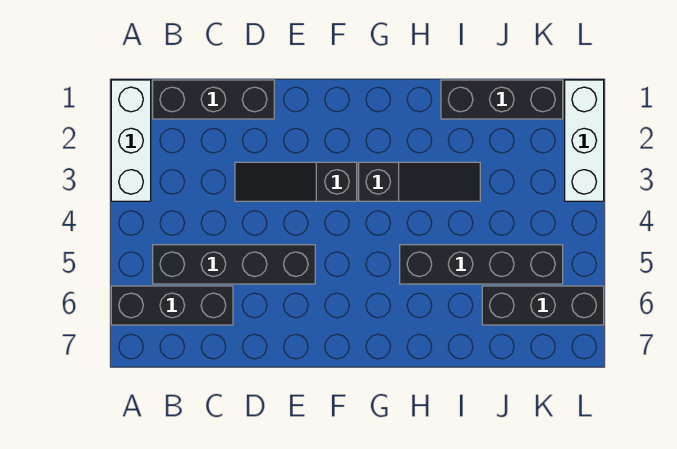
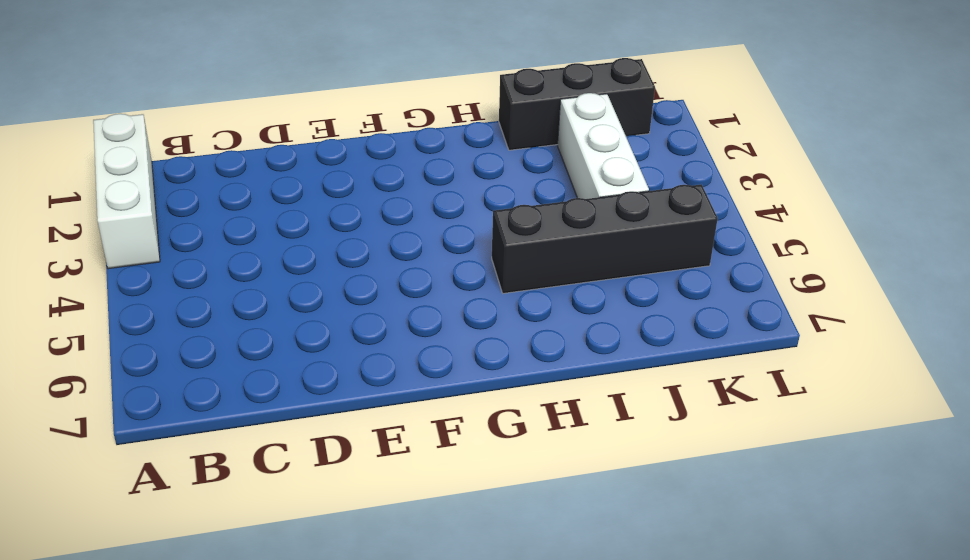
white brick J2:J4 level 1 -> white brick L1:L3 level 1
none -> black brick A6:C6 level 1
none -> black brick B1:D1 level 1

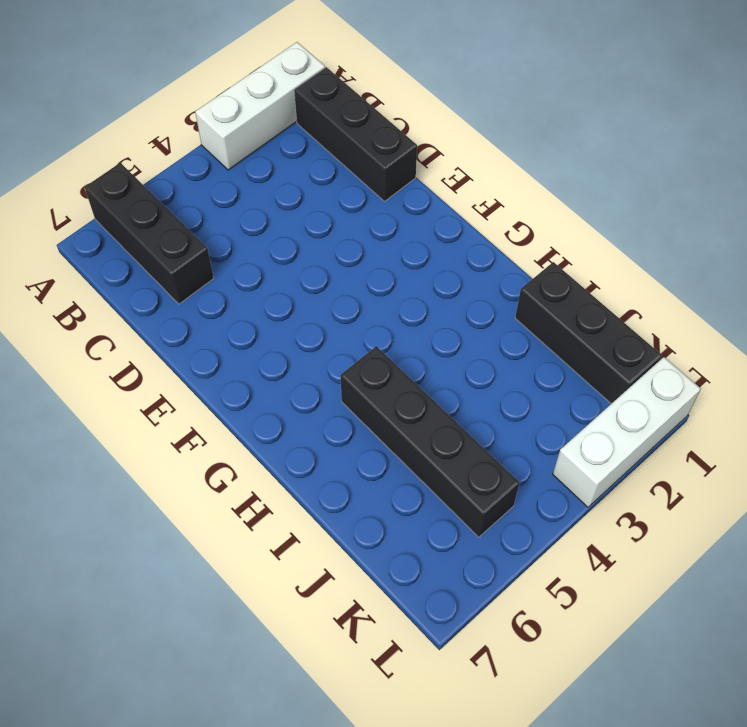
none -> black brick B5:E5 level 1
none -> black slope D3:F3 level 1 top F

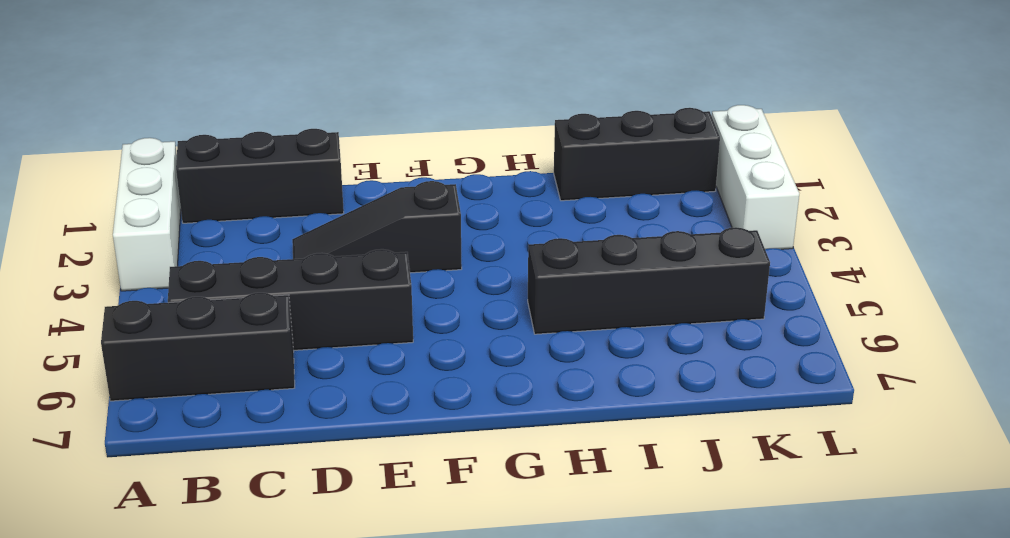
none -> black slope G3:I3 level 1 top G
none -> black brick J6:L6 level 1

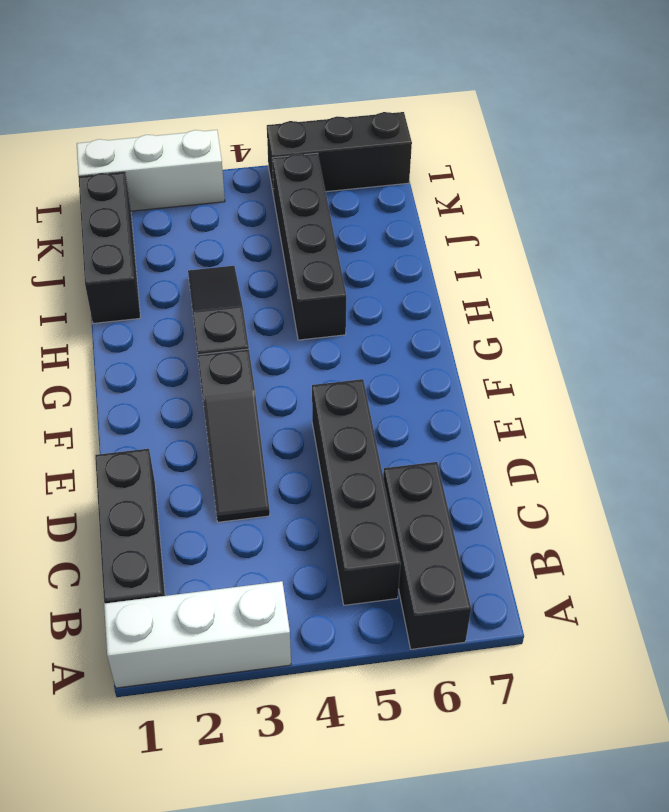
black brick L5:L7 level 1 -> black brick J6:L6 level 1

